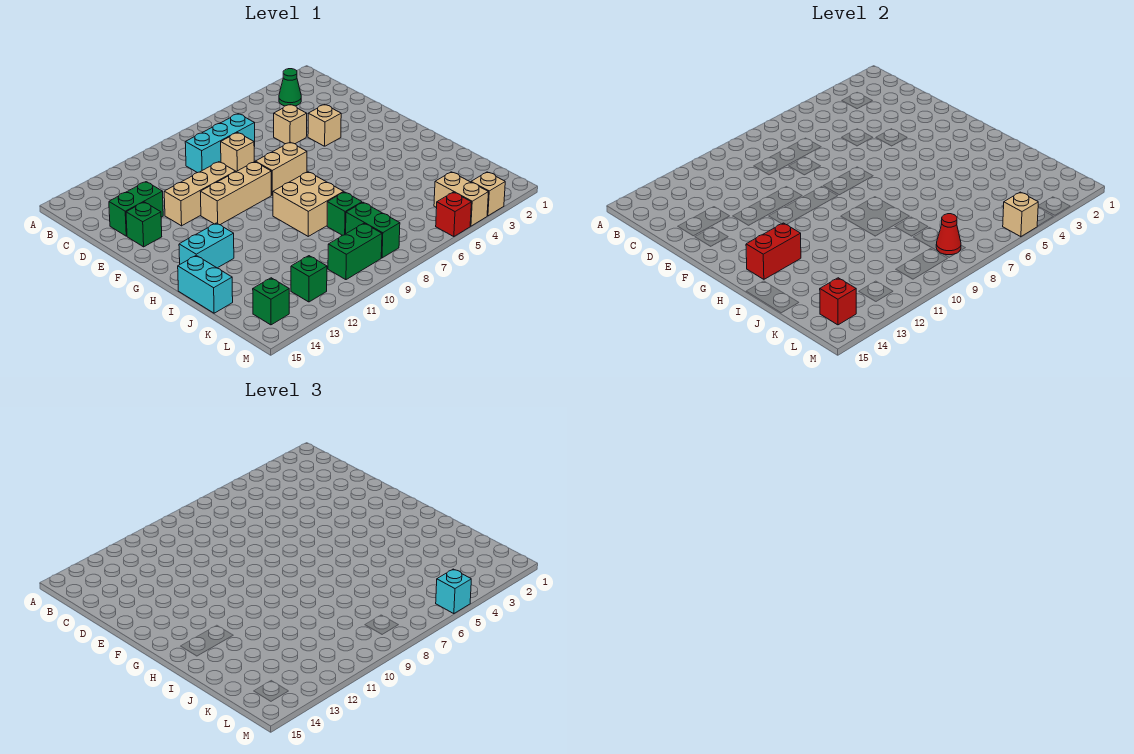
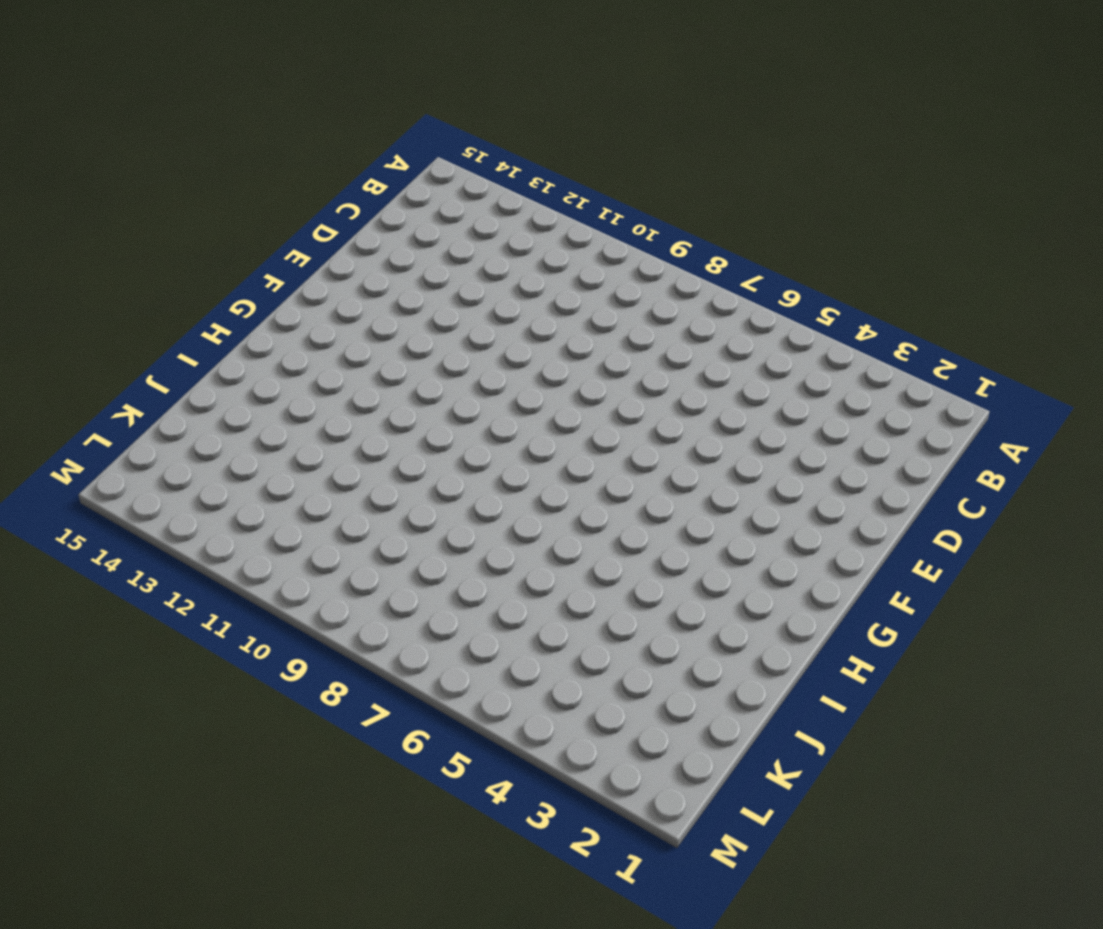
none -> green cone B3 level 1
none -> cyan brick C7:C9 level 1
none -> tan brick D5 level 1

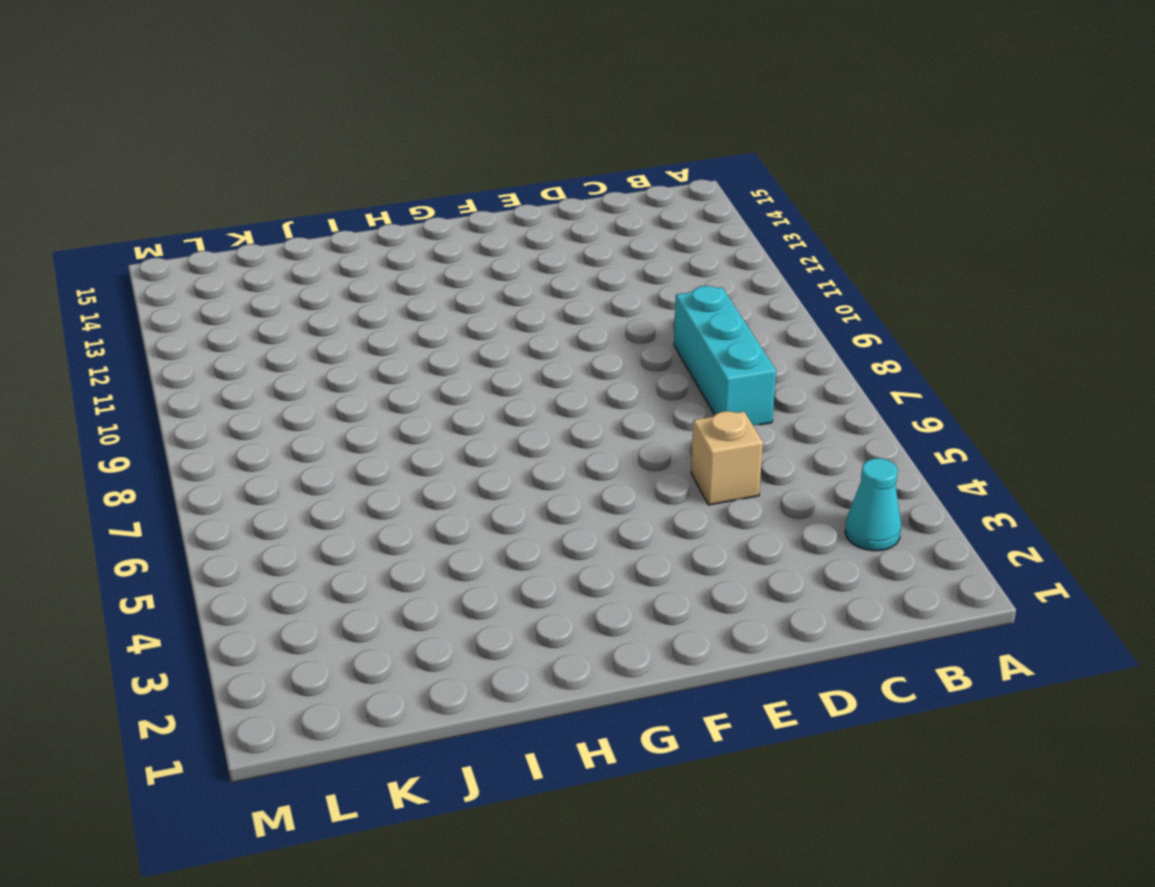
cyan cone B3 level 1 -> green cone B3 level 1
none -> tan brick D8 level 1
none -> green brick D13:D14 level 1
none -> tan brick E4 level 1

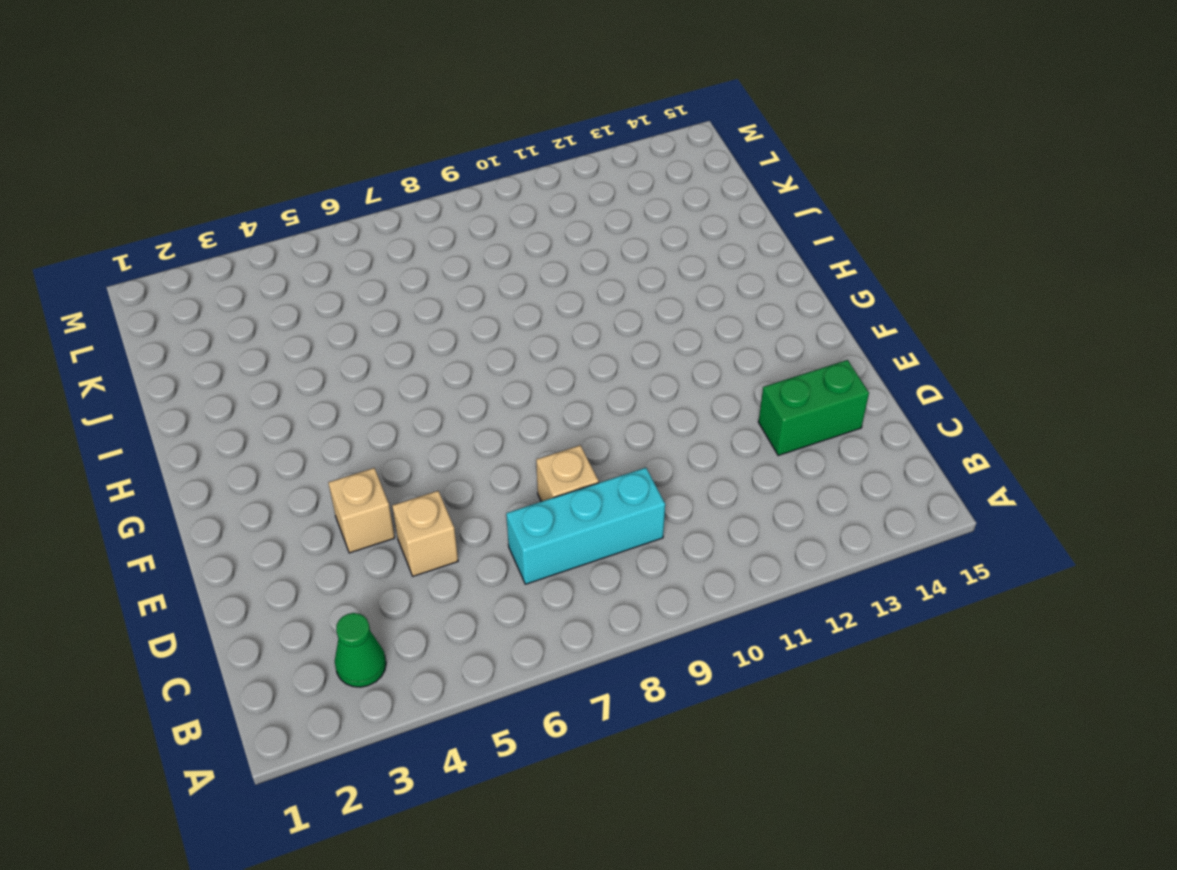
none -> tan brick E10:E12 level 1
none -> green brick E14 level 1
none -> tan brick F7:F8 level 1

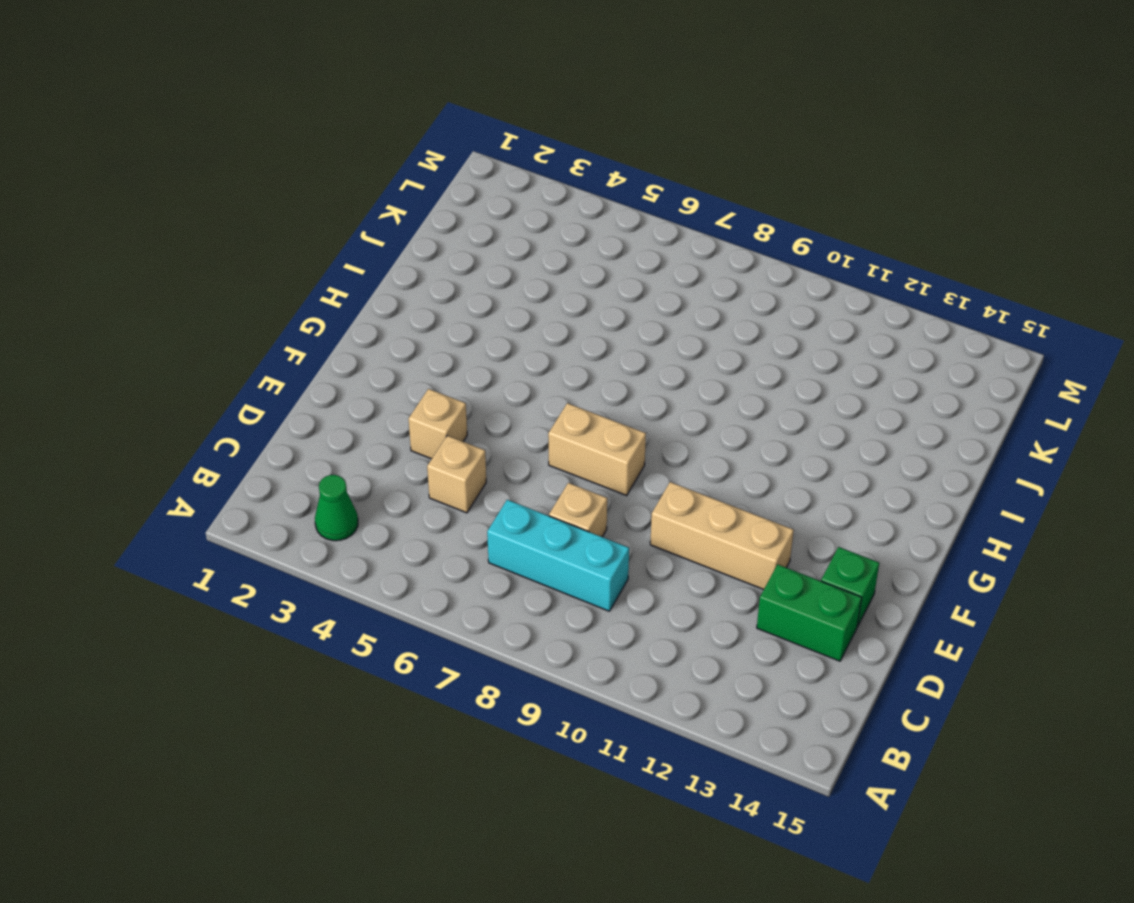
none -> tan brick F9:F11 level 1
none -> tan brick H8:I9 level 1
none -> cyan brick H13:H14 level 1

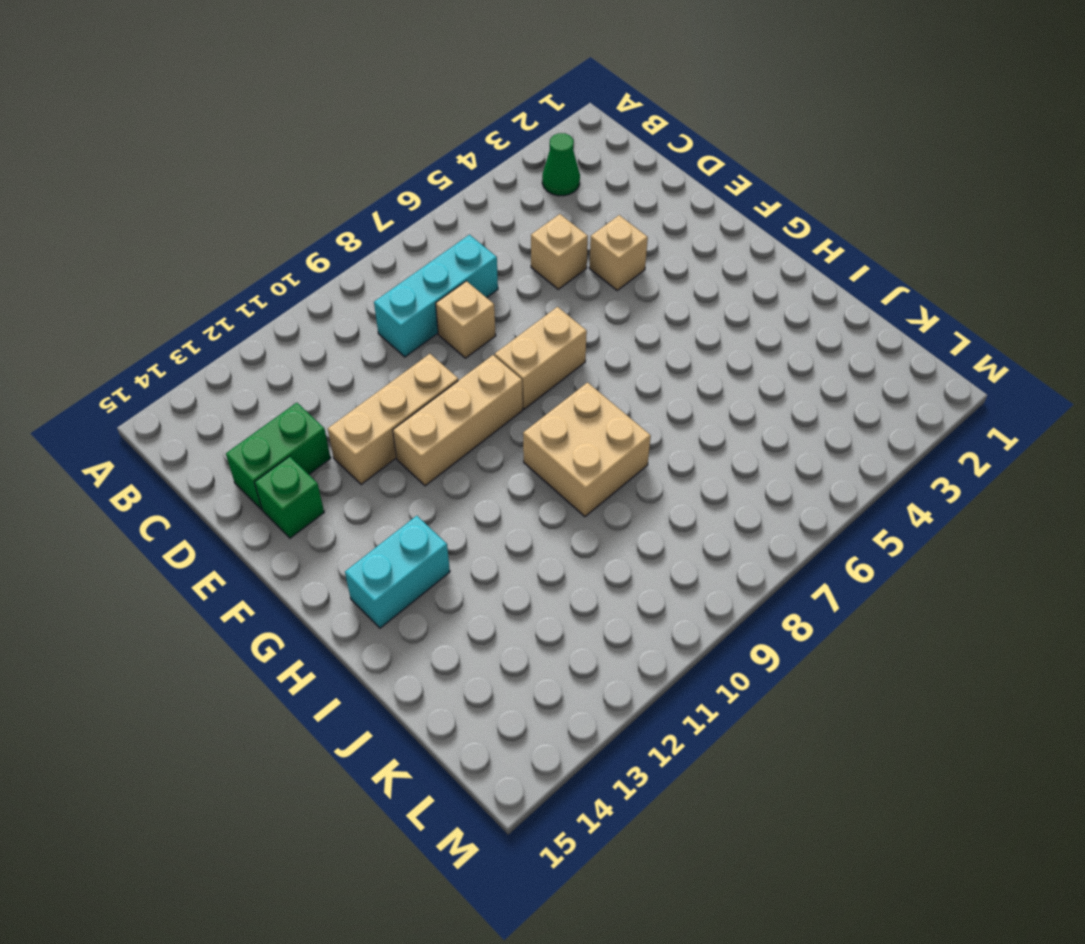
none -> cyan brick I15:J15 level 1
none -> green brick J8 level 1
none -> green brick K8:L8 level 1

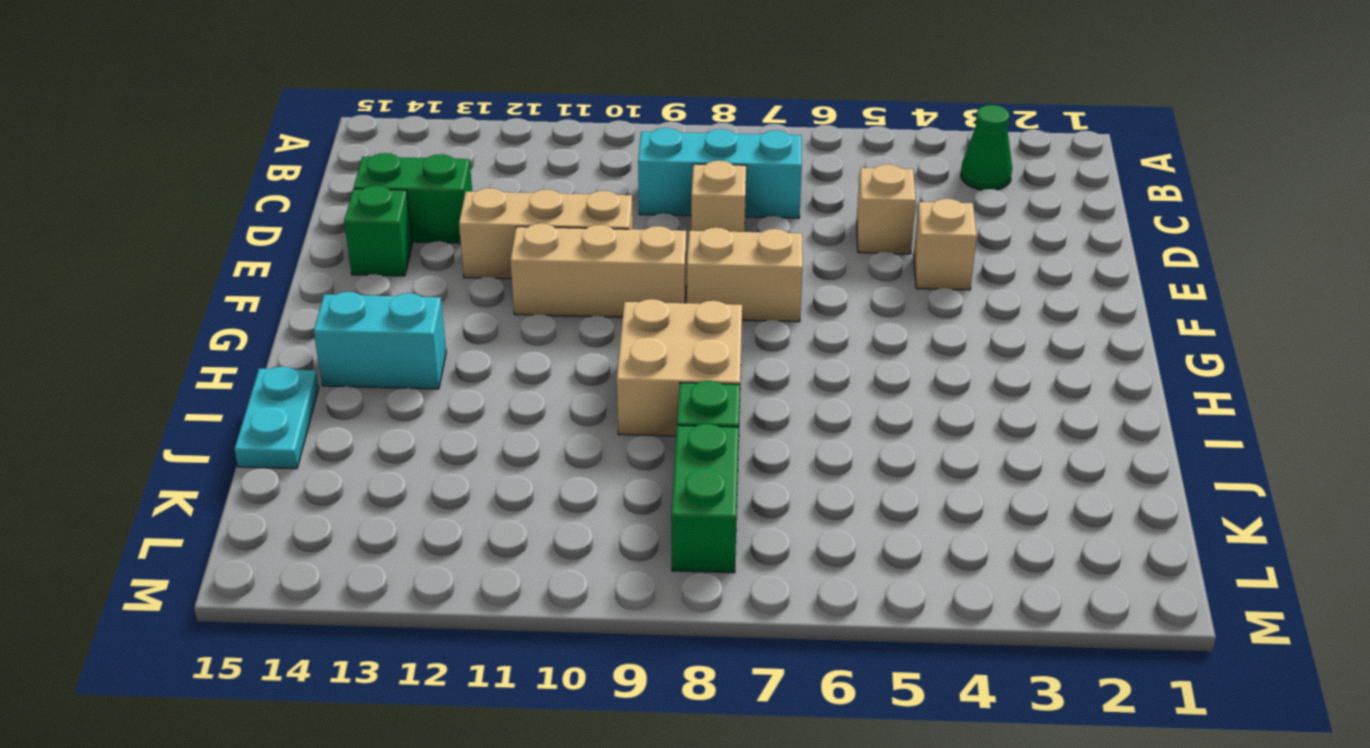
cyan plate I15:J15 level 1 -> cyan brick I15:J15 level 1
none -> tan brick L4:M4 level 1
none -> green brick L9:L10 level 1
none -> green brick L12 level 1

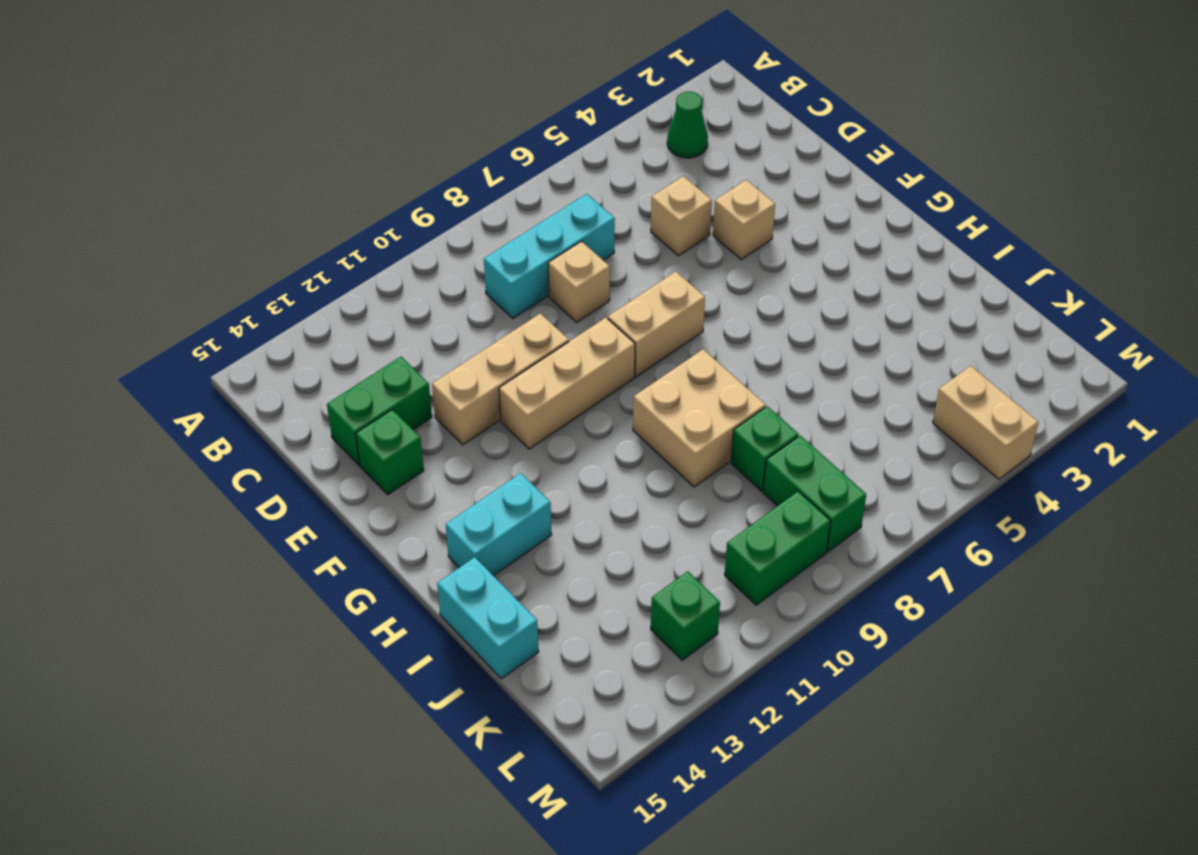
none -> green brick L14 level 1
none -> tan brick M3 level 1
none -> red brick M5 level 1

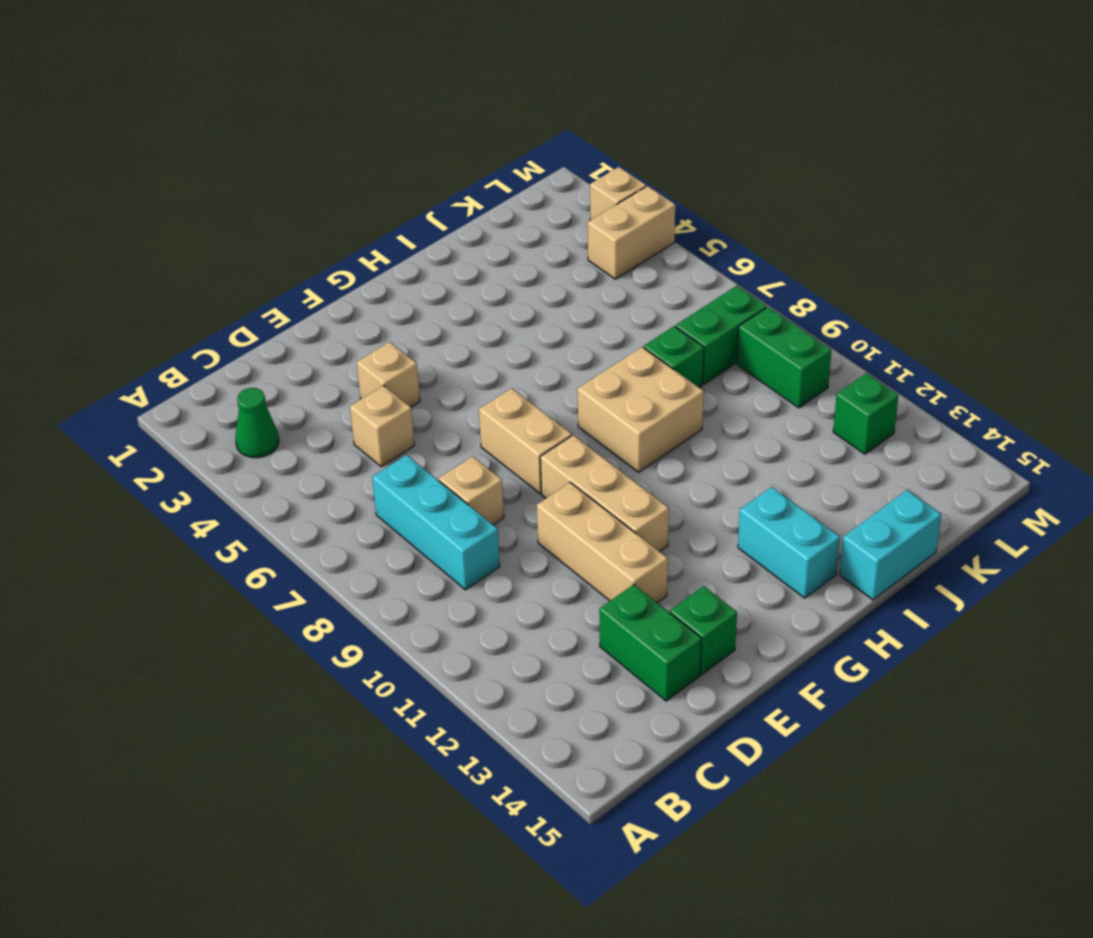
none -> green brick L14 level 1
none -> red brick M5 level 1
none -> red brick H13:H14 level 2

